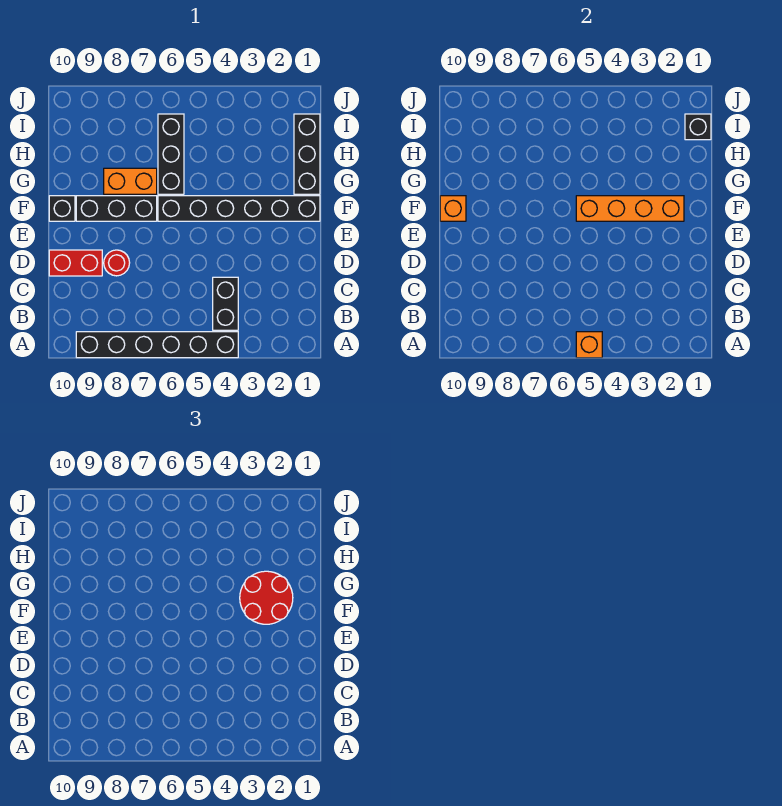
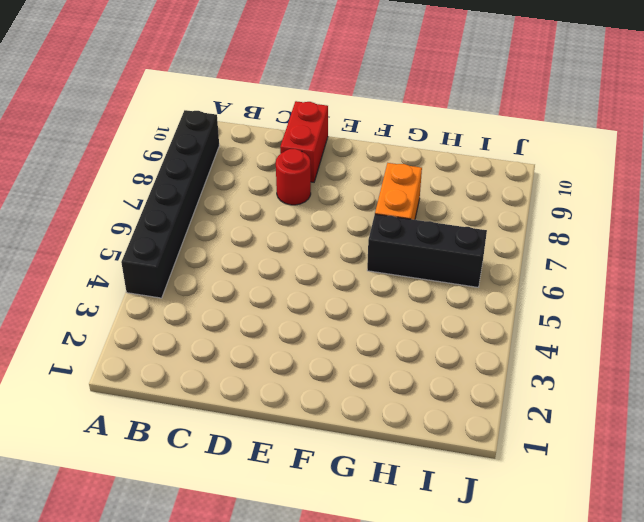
none -> black brick B4:C4 level 1
none -> black brick F1:F6 level 1
none -> black brick F7:F9 level 1

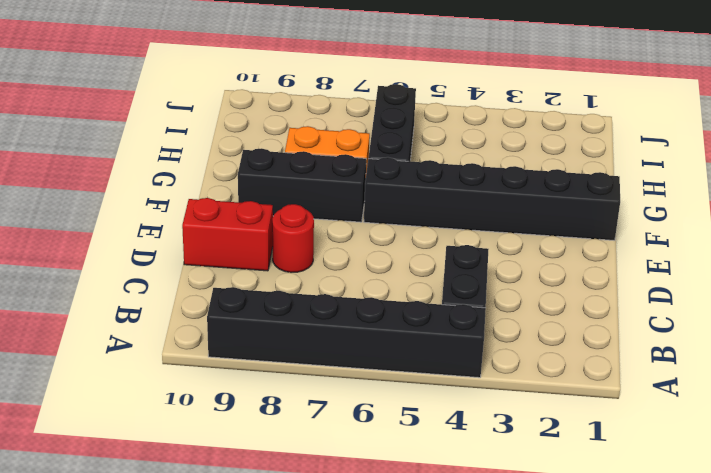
none -> black brick F10 level 1
none -> black brick G1:I1 level 1
none -> orange brick A5 level 2

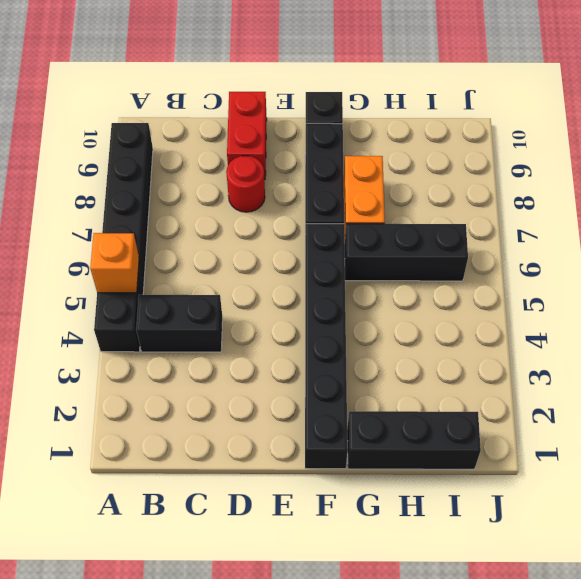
none -> orange brick F2:F5 level 2
none -> orange brick F10 level 2
none -> black brick I1 level 2

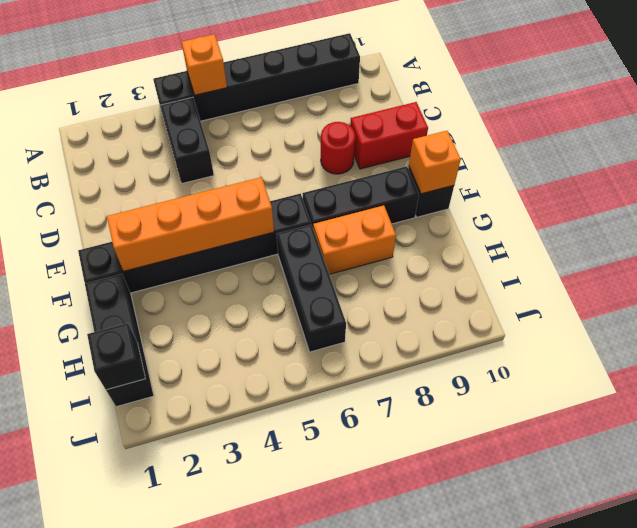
none -> red round brick F2:G3 level 3

